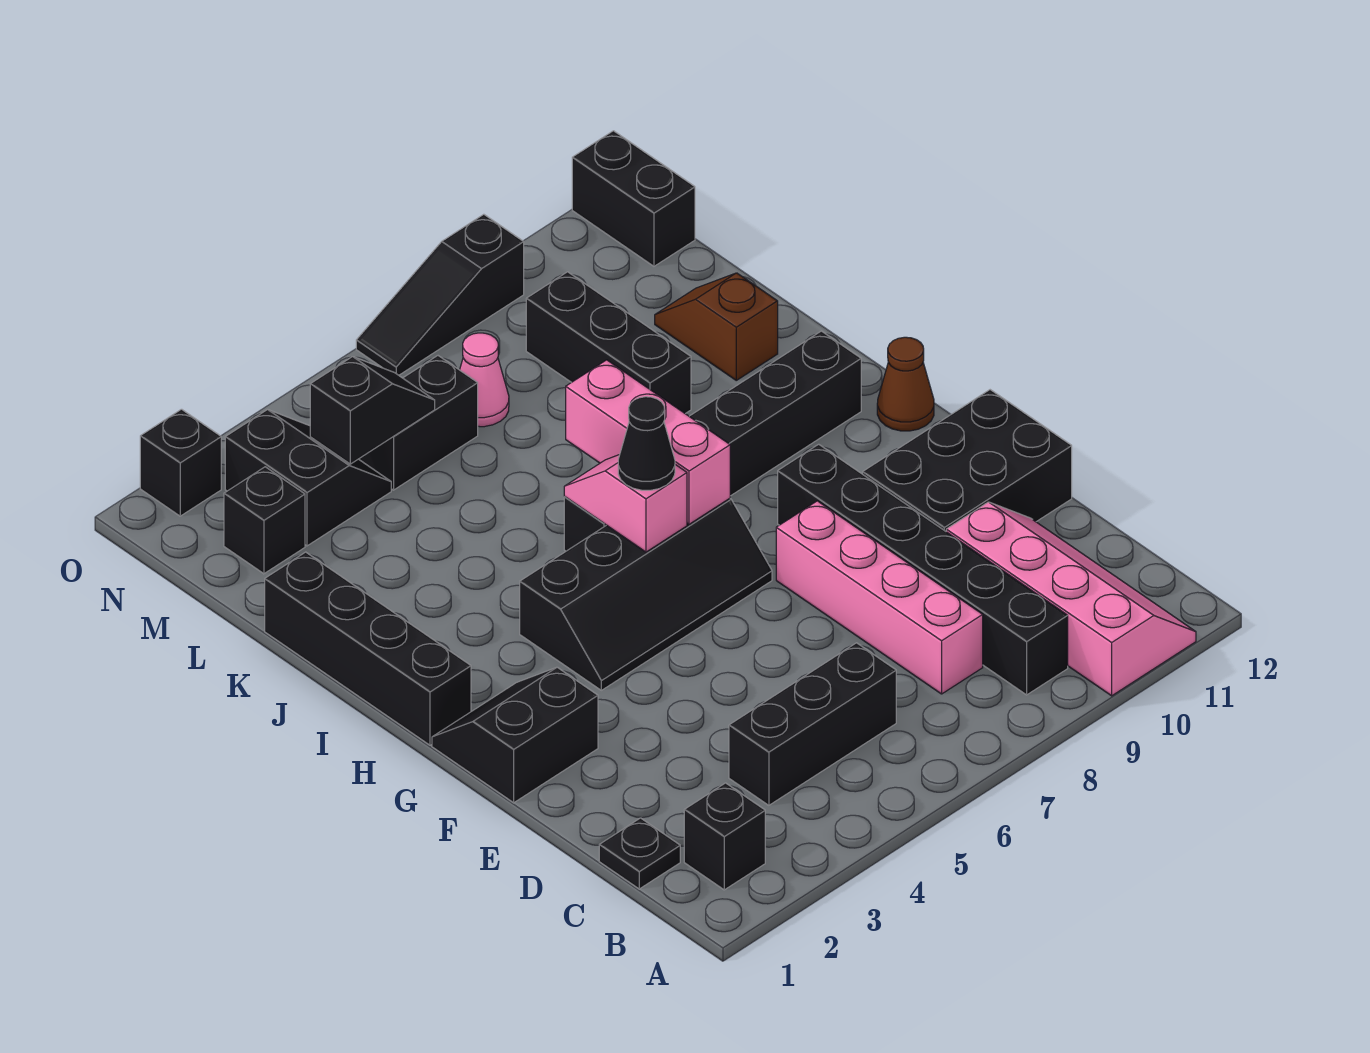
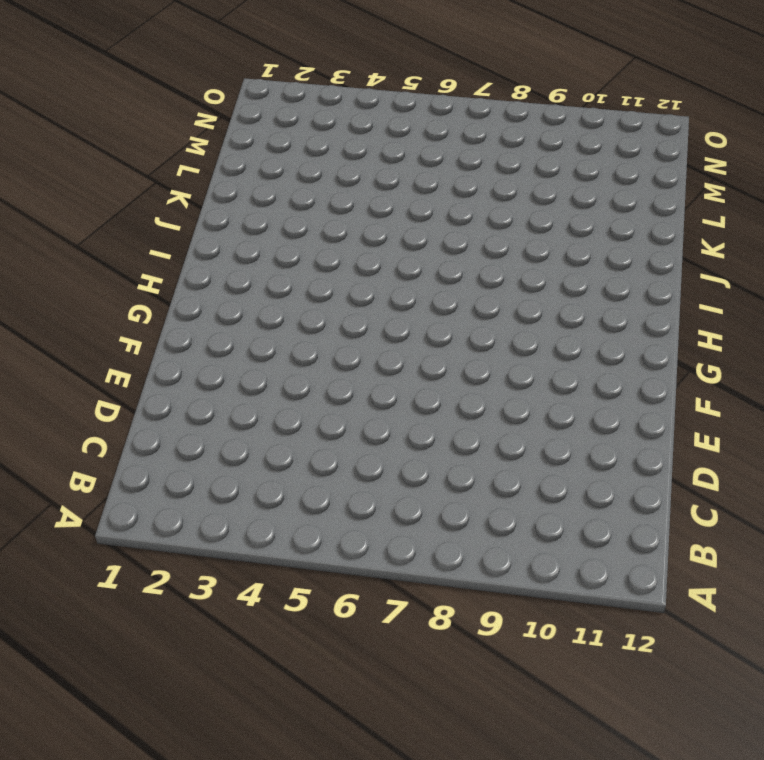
none -> pink slope A10:D11 level 1 top 10
none -> black brick B2 level 1
none -> black brick B9:G9 level 1

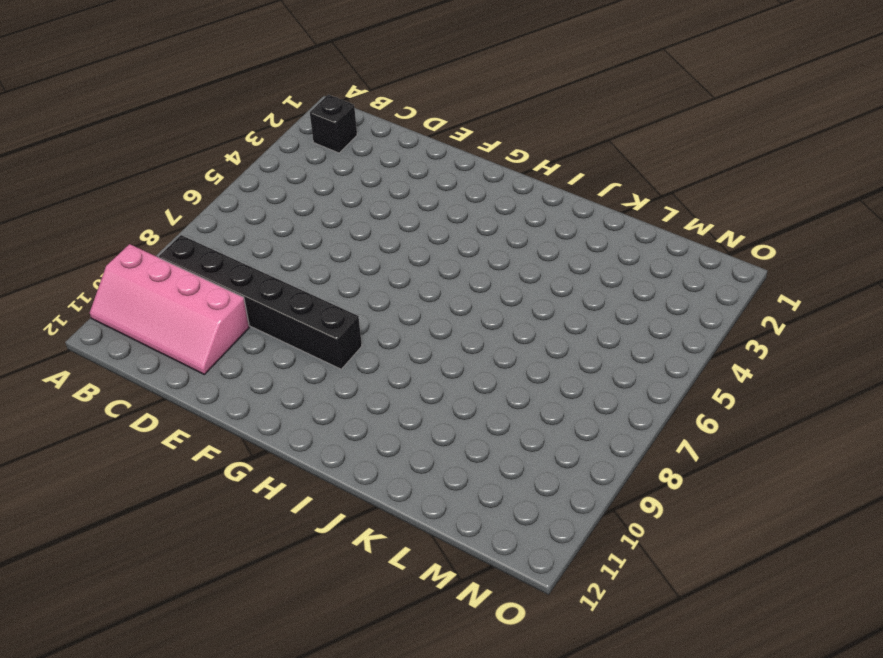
none -> black plate C1 level 1
none -> black brick C4:C6 level 1
none -> pink brick C8:F8 level 1

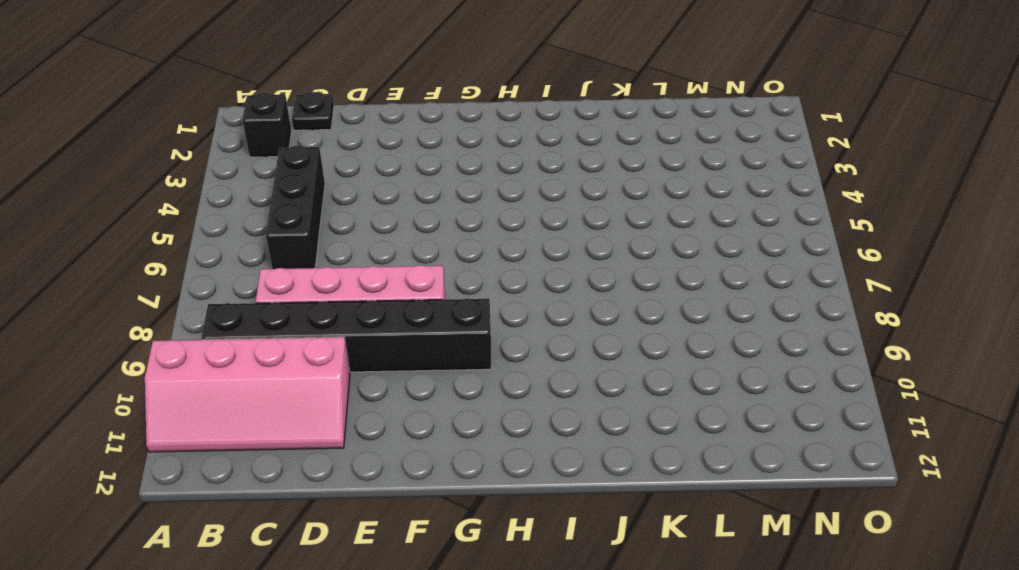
none -> black brick E10:F12 level 1
none -> black slope F1:G2 level 1 top F
none -> black slope G4:H7 level 1 top H

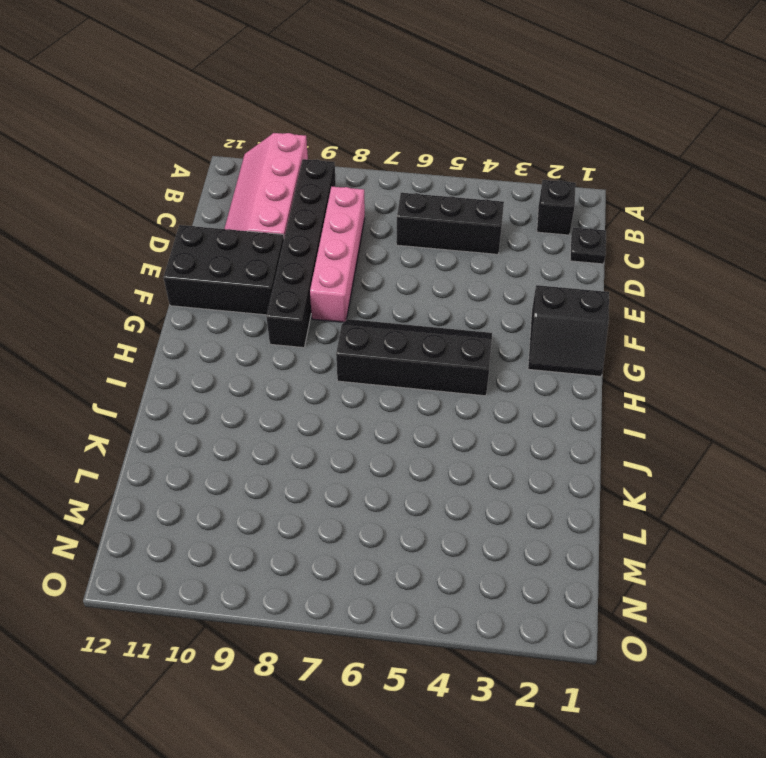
none -> black brick H1:K1 level 1
none -> brown cone H12 level 1
none -> black brick I6:I11 level 1

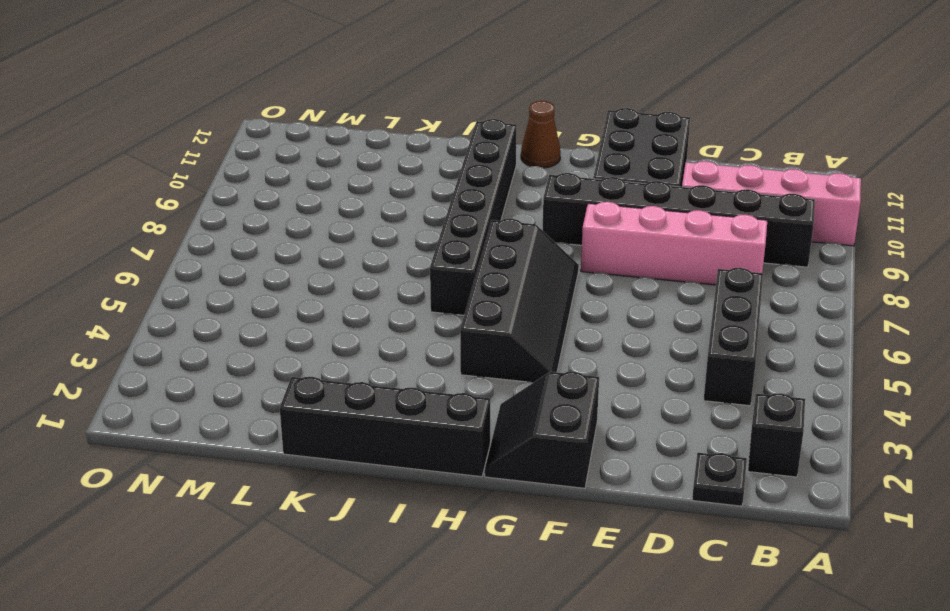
none -> black brick K9:M9 level 1
none -> brown slope K11:L11 level 1 top K
none -> black brick M2 level 1

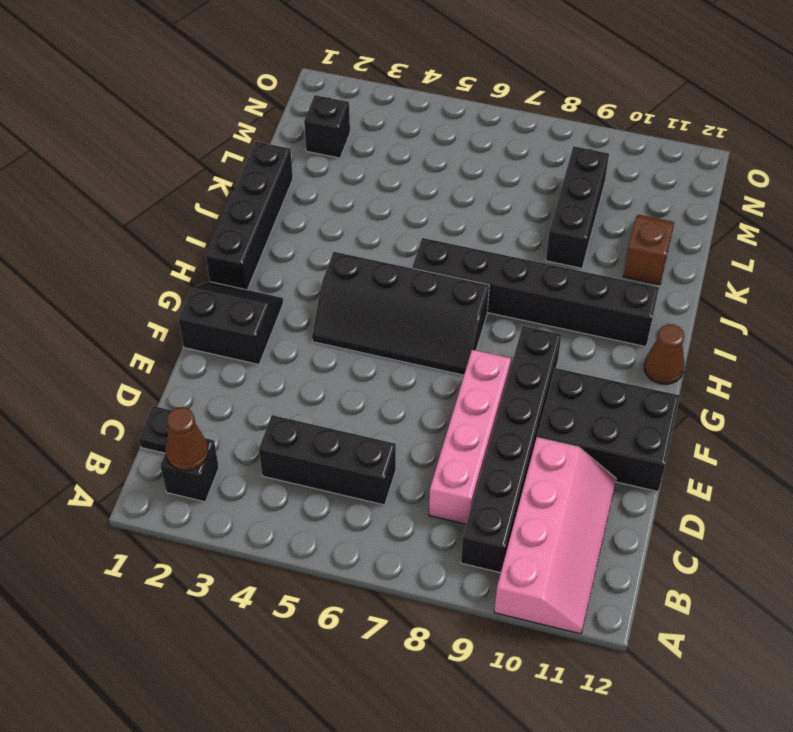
brown cone B2 level 2 -> none
none -> black slope M3:N4 level 1 top 3
none -> black brick M5:M6 level 1
none -> pink cone M7 level 1

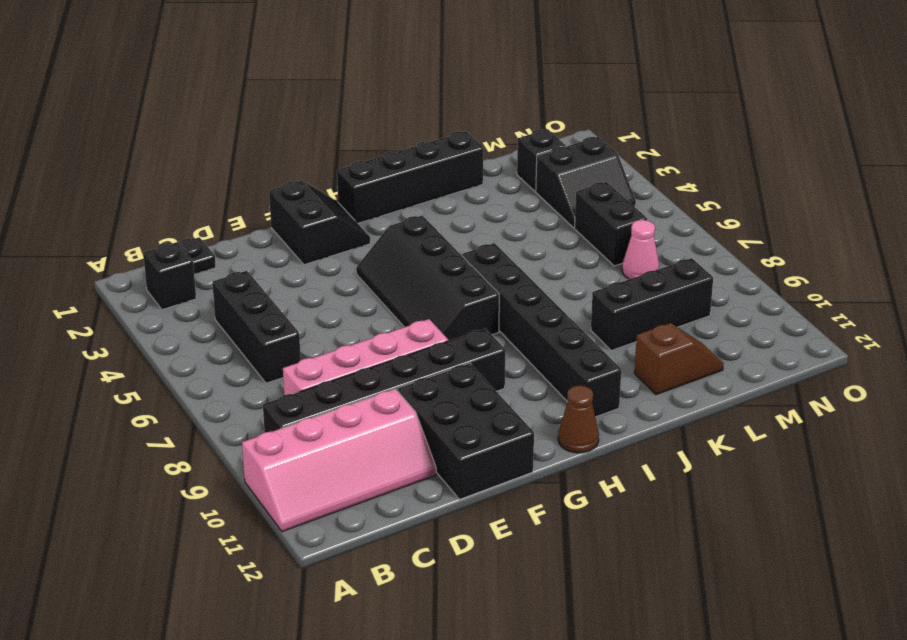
none -> black brick N12:O12 level 1
none -> black brick O2 level 1
none -> black slope O7:O9 level 1 top 9

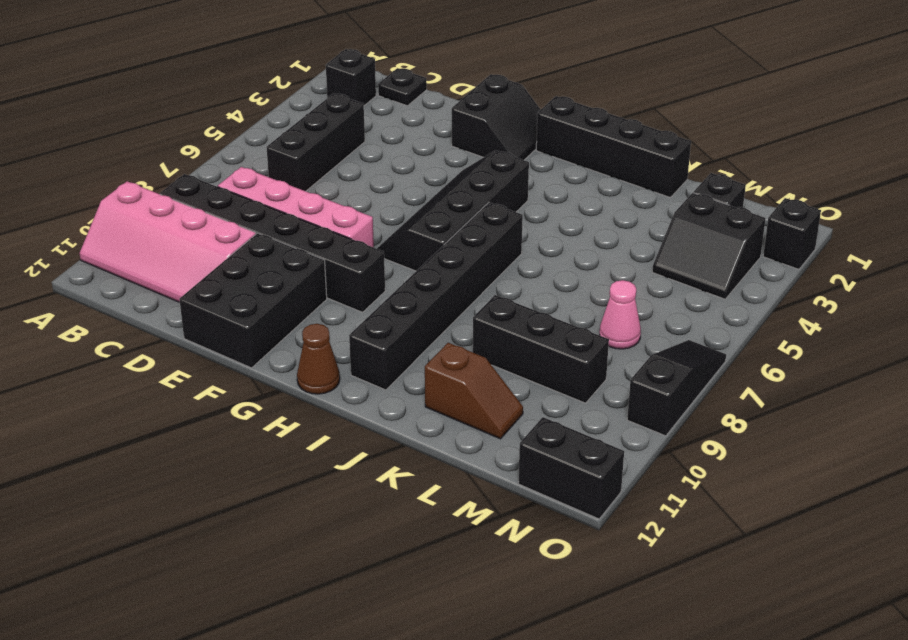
none -> black brick M5:M6 level 1
none -> pink slope H6:I6 level 2 top H
none -> pink brick H7:J7 level 2

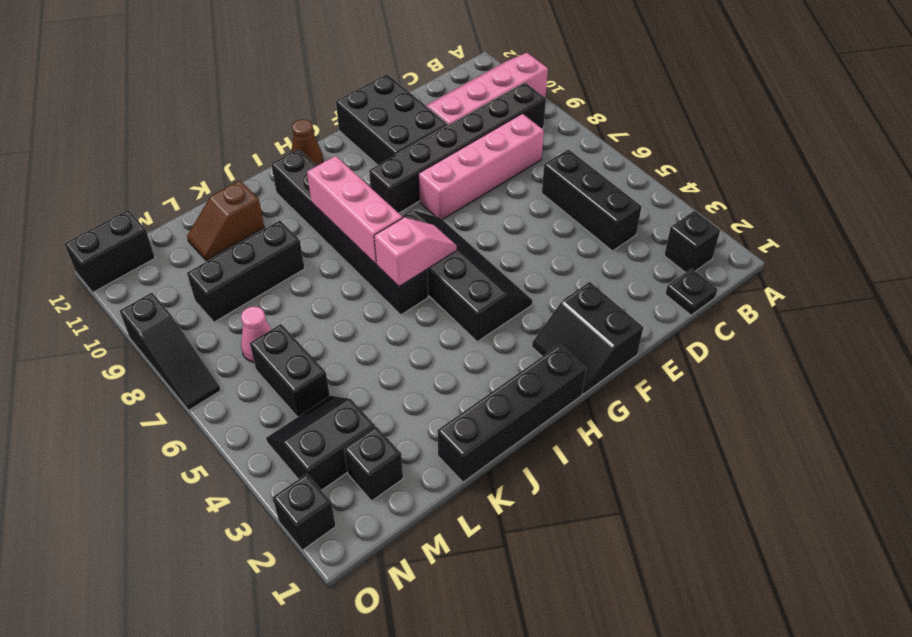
pink slope H6:I6 level 2 top I -> pink slope H6:I6 level 2 top H
pink brick I7:I9 level 2 -> pink brick H7:J7 level 2
none -> black slope M4:M5 level 2 top 4
none -> black cone H6 level 3

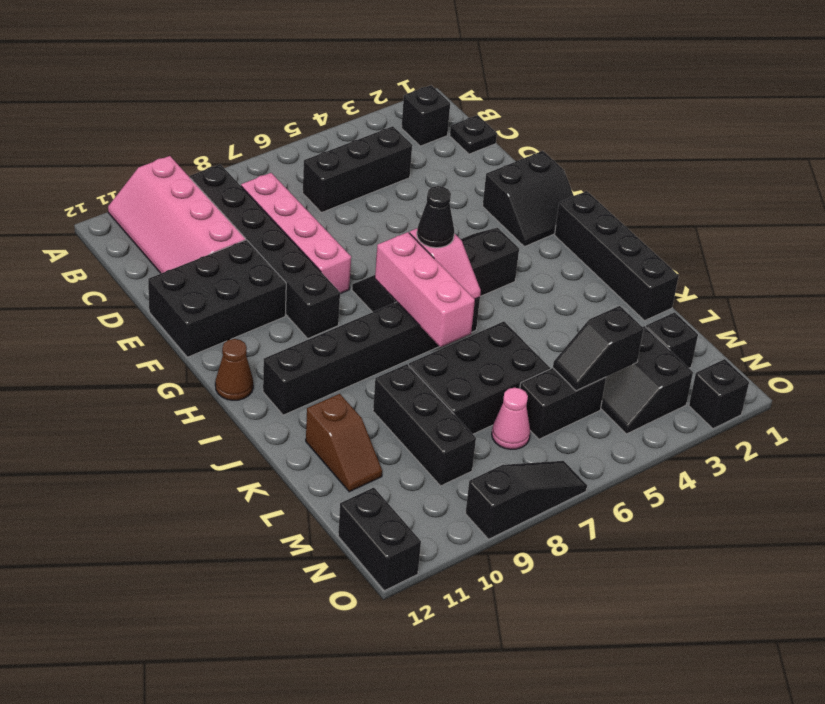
black brick K6:L8 level 1 -> none

